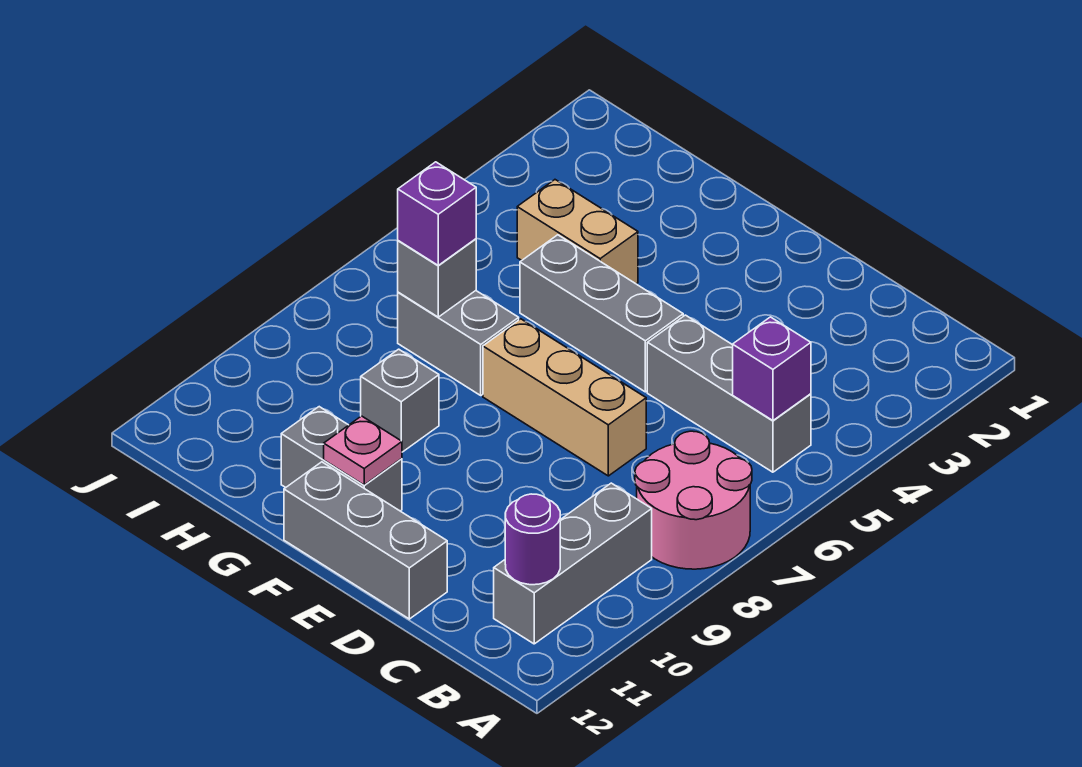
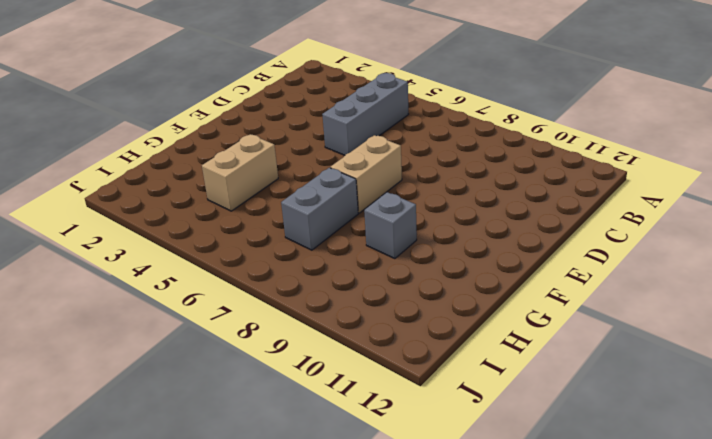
tan brick E7:F7 level 1 -> tan brick D7:F7 level 1
none -> pink round brick A7:B8 level 1
none -> grey brick B9:B11 level 1
none -> grey brick D12:F12 level 1

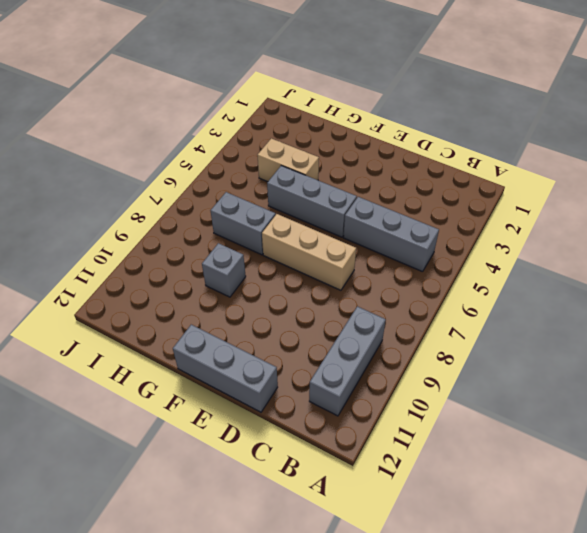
none -> pink round brick A7:B8 level 1
none -> grey brick F11:G11 level 1
none -> purple brick B5 level 2

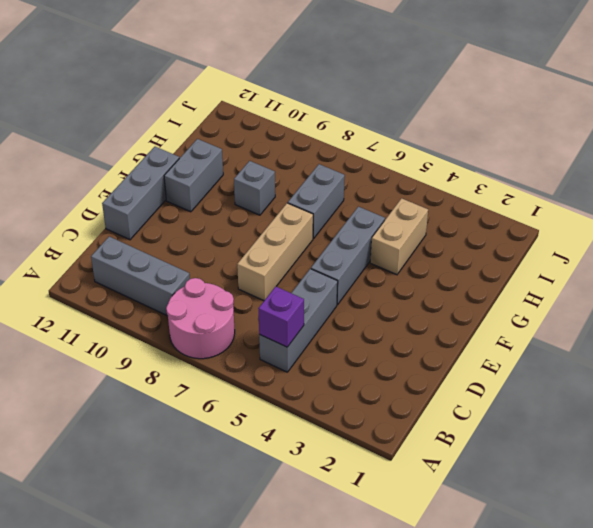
none -> purple round brick B11 level 2
none -> pink plate F11 level 2
none -> grey brick H7 level 2

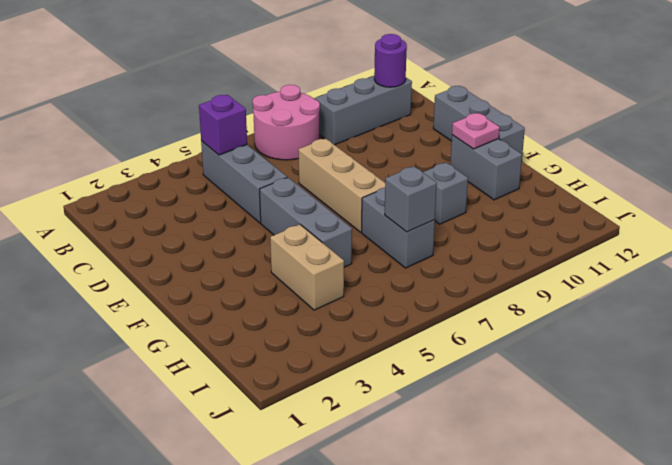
none -> purple brick H7 level 3

